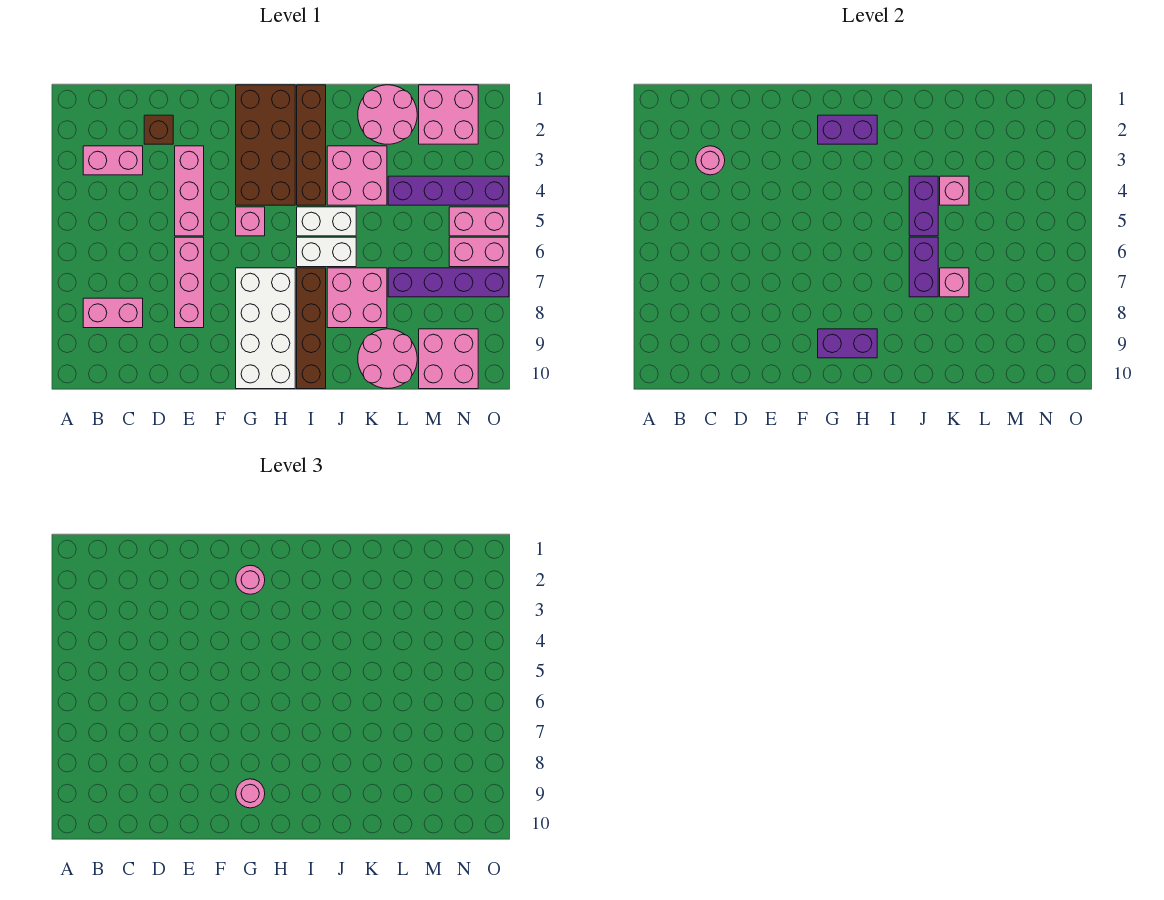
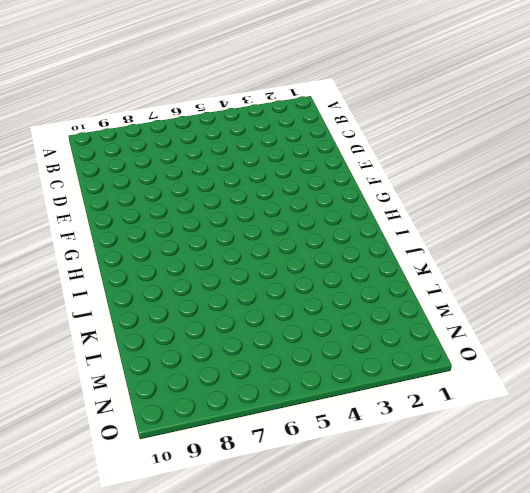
none -> pink brick B3:C3 level 1
none -> pink brick B8:C8 level 1
none -> brown brick D2 level 1
none -> pink brick E3:E5 level 1

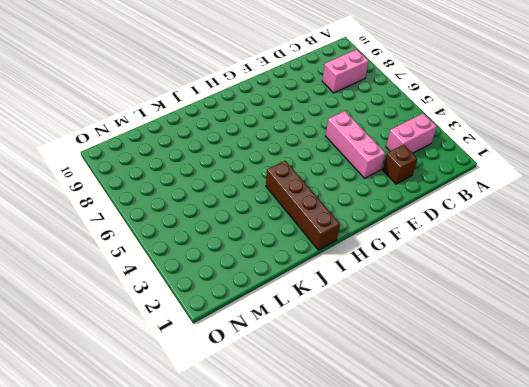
none -> pink brick E6:E8 level 1
none -> brown brick G1:H4 level 1
none -> pink brick G5 level 1
none -> white brick G7:H10 level 1

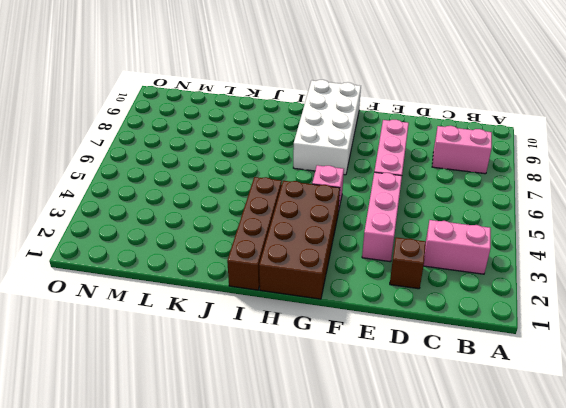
none -> white brick I5:J5 level 1
none -> white brick I6:J6 level 1
none -> brown brick I7:I10 level 1
none -> pink brick J3:K4 level 1

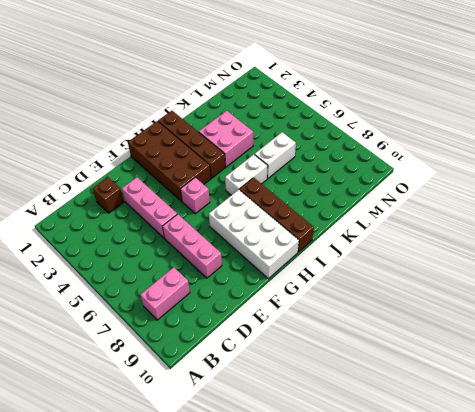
white brick K6:L6 level 1 -> white brick I5:J5 level 1
none -> pink brick B3:C3 level 1
none -> pink brick J7:K8 level 1
none -> pink round brick K1:L2 level 1
none -> pink round brick K9:L10 level 1

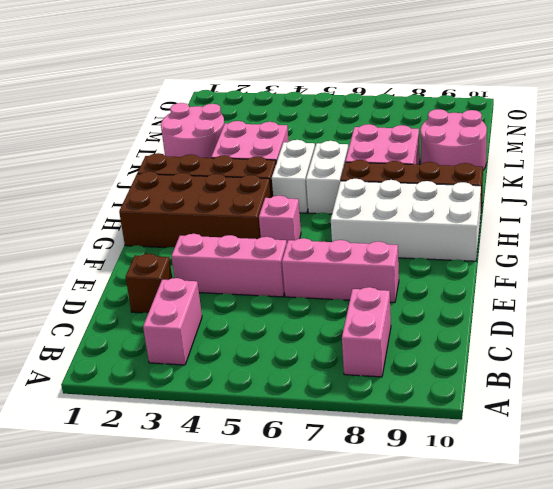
none -> purple brick L4:O4 level 1
none -> purple brick L7:O7 level 1
none -> pink brick M1:N2 level 1
none -> pink brick M9:N10 level 1

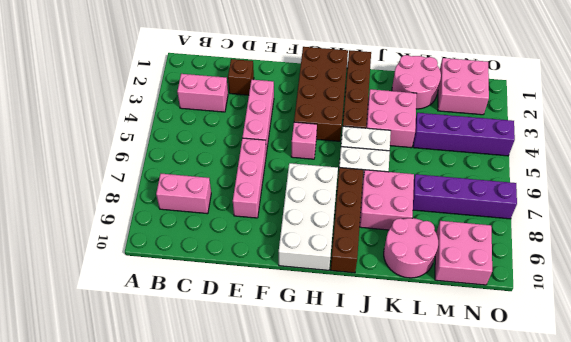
none -> pink brick N5:O5 level 1
none -> pink brick N6:O6 level 1
none -> pink round brick C3 level 2
none -> purple brick G2:H2 level 2

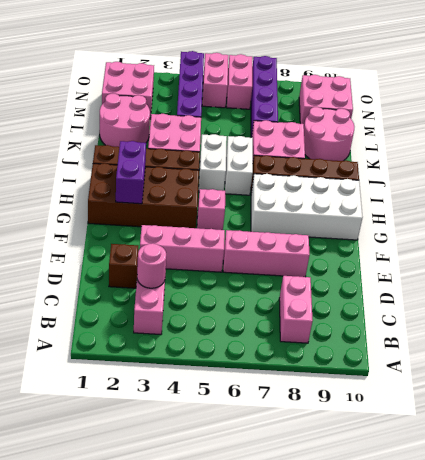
none -> purple brick G9:H9 level 2
none -> purple brick J4:J5 level 2
none -> purple brick J6:J7 level 2
none -> pink brick K4 level 2

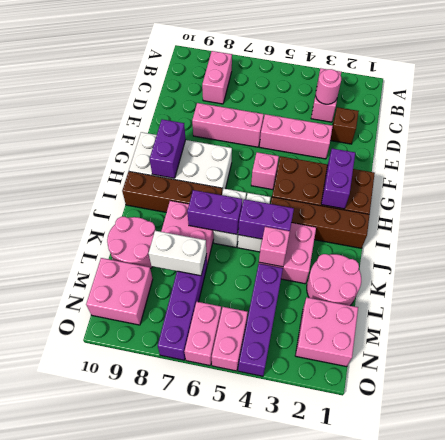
white brick L7:L8 level 2 -> none
none -> pink brick K7 level 2
none -> pink round brick G2 level 3
none -> pink round brick G9 level 3

